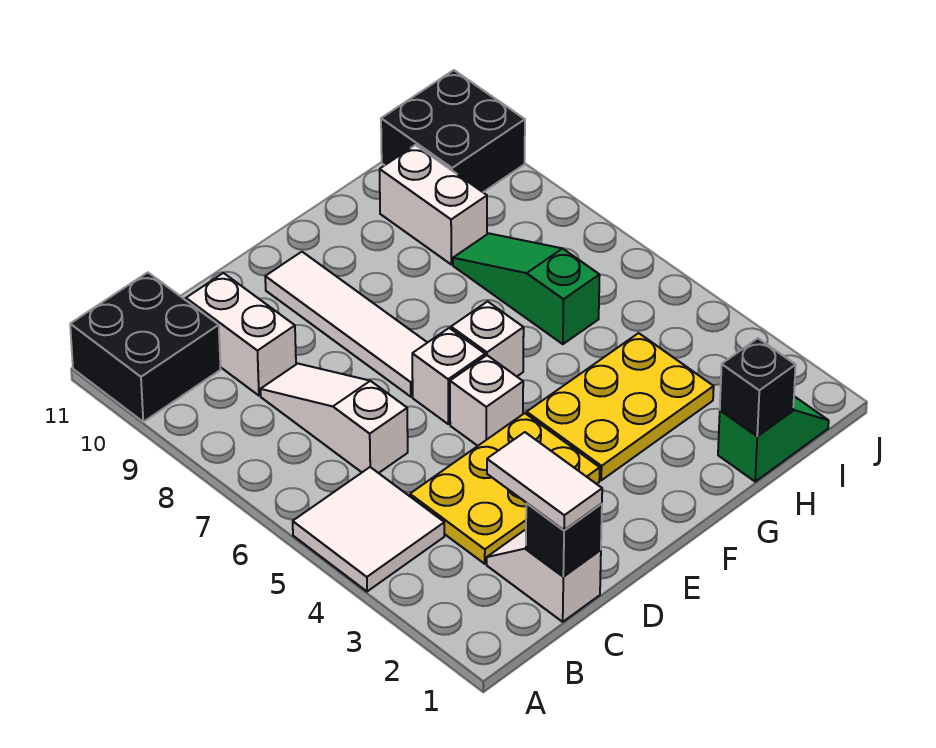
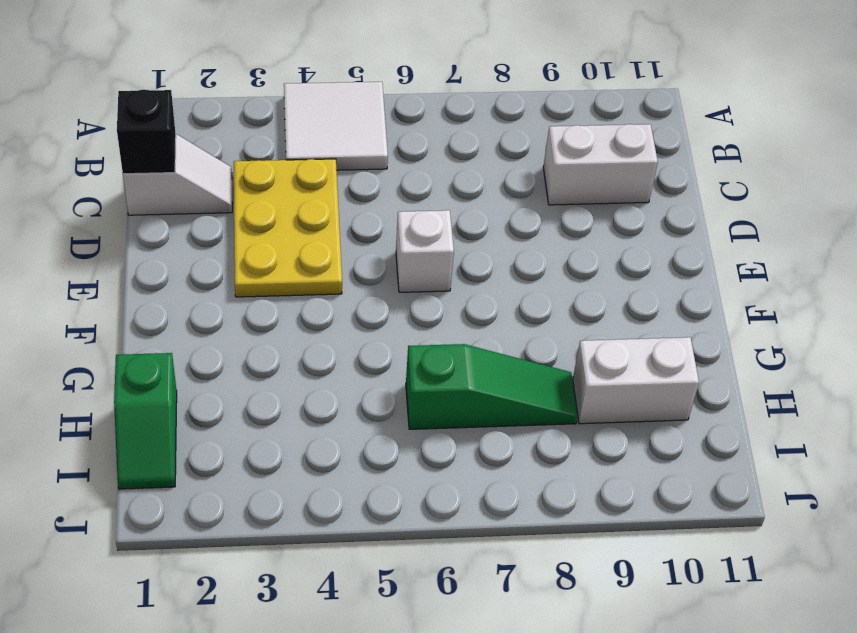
none -> black brick A10:B11 level 1
none -> white slope C6:C8 level 1 top 6
none -> white brick E5 level 1

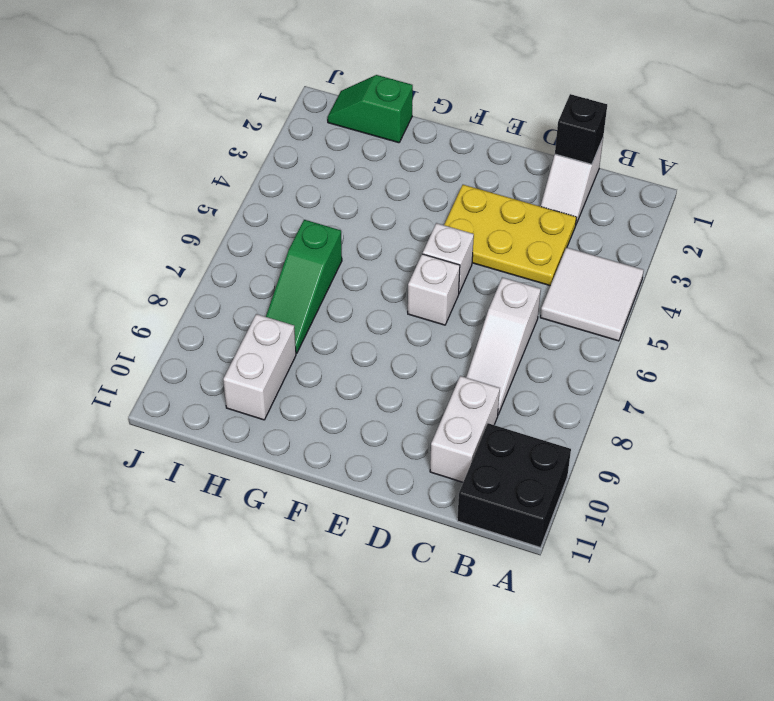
none -> white tile E7:E10 level 1
none -> yellow plate F3:H4 level 1
none -> white brick F6 level 1

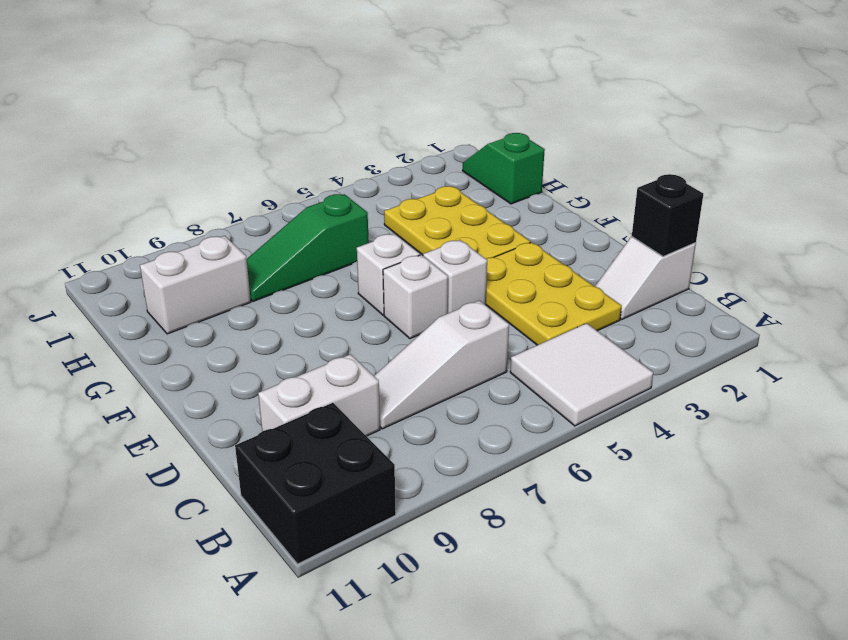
none -> white tile E7:E10 level 1
none -> black brick I10:J11 level 1
none -> black brick H1 level 2

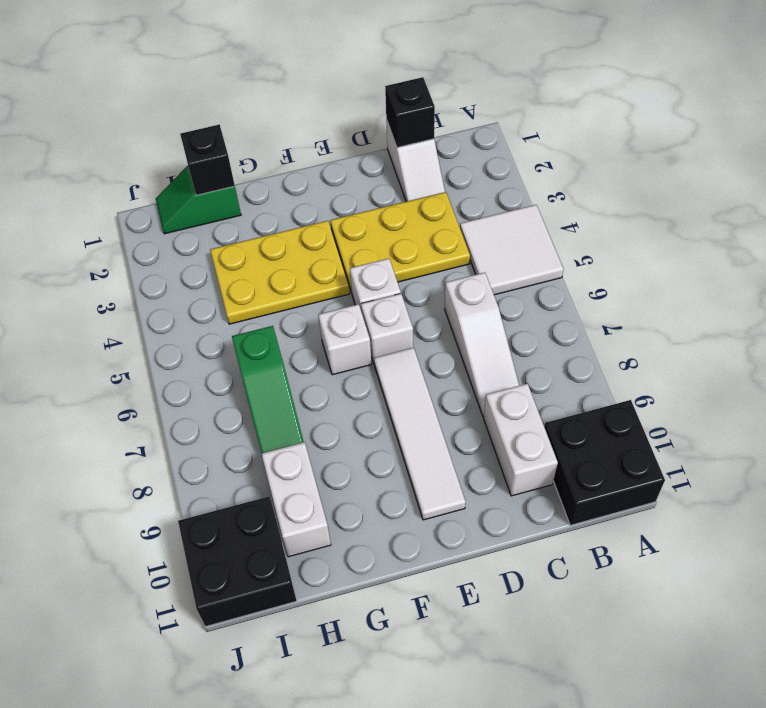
none -> white tile C1:C2 level 3

